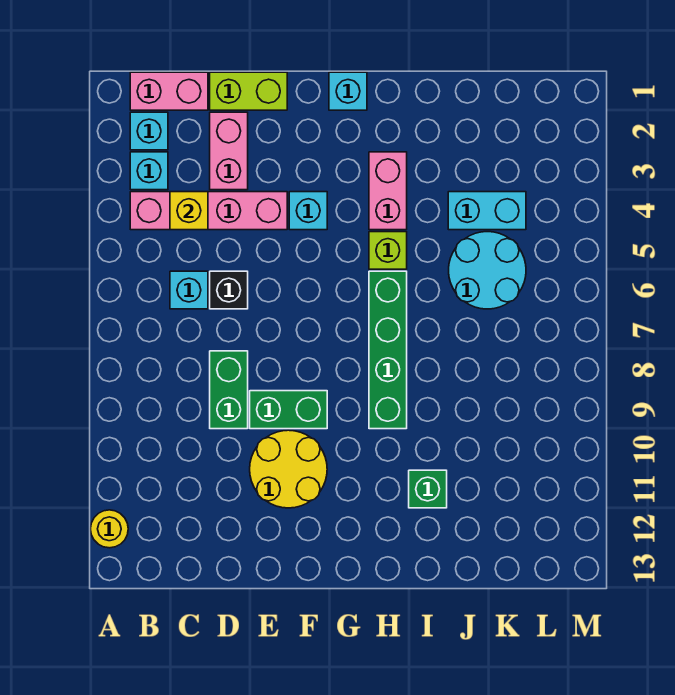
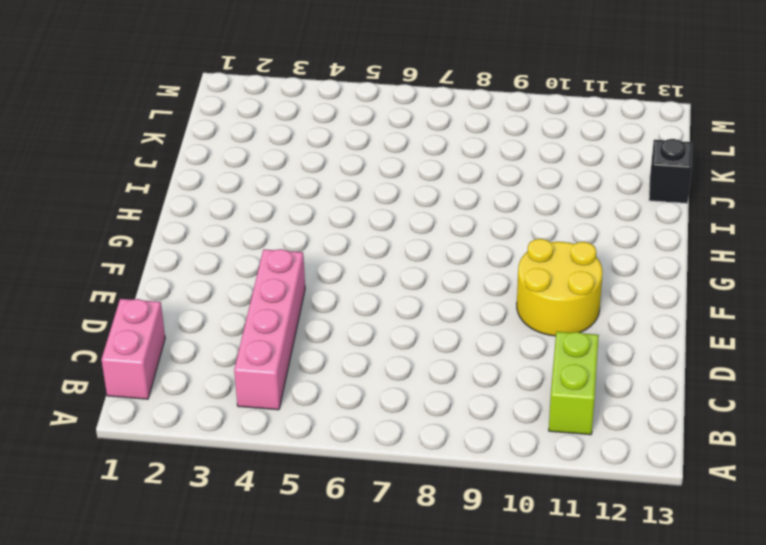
lime brick B11:C11 level 1 -> lime brick D1:E1 level 1
black brick J13 level 1 -> black brick D6 level 1
none -> yellow round brick A12 level 1
none -> cyan brick B2 level 1
none -> cyan brick B3 level 1

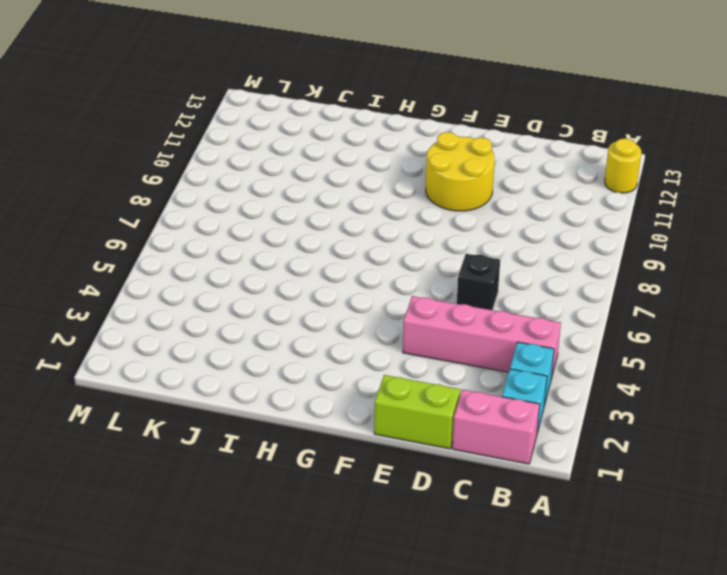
none -> cyan brick C6 level 1
none -> pink brick D2:D3 level 1
none -> green brick D8:D9 level 1

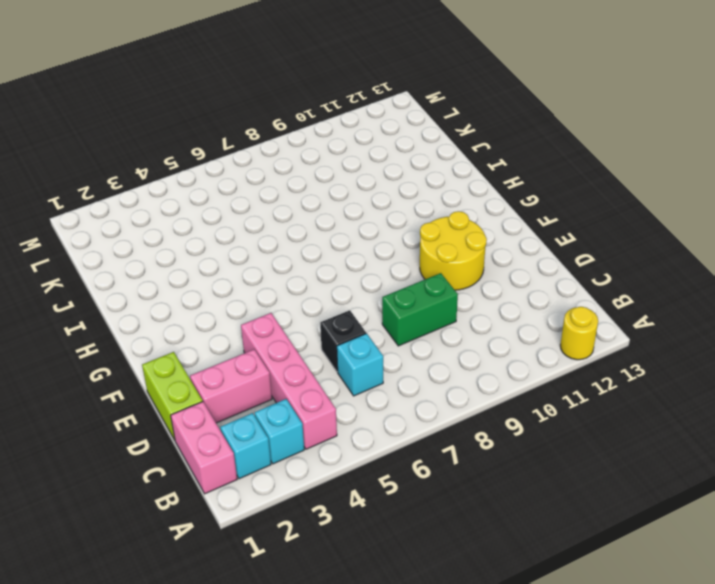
none -> green brick E9:F9 level 1
none -> cyan brick F4 level 1
none -> cyan brick G1 level 1

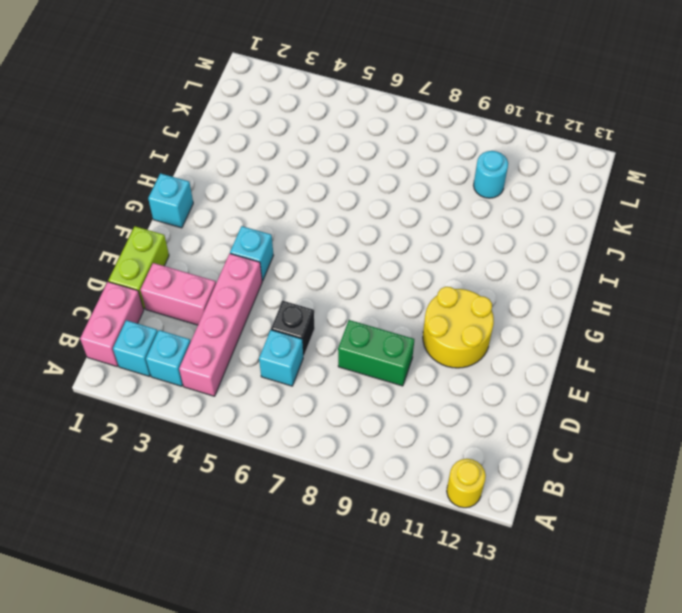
cyan round brick K10 level 1 -> none
none -> green brick E9:F9 level 1
none -> pink brick H3:H4 level 1
none -> lime brick H5 level 1

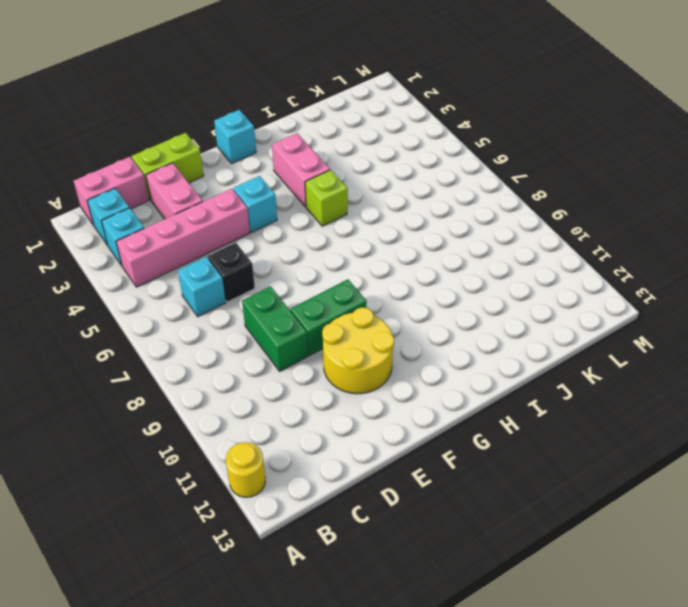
none -> green brick H6:H9 level 1
none -> green brick I11 level 1
none -> cyan brick J4:K4 level 1

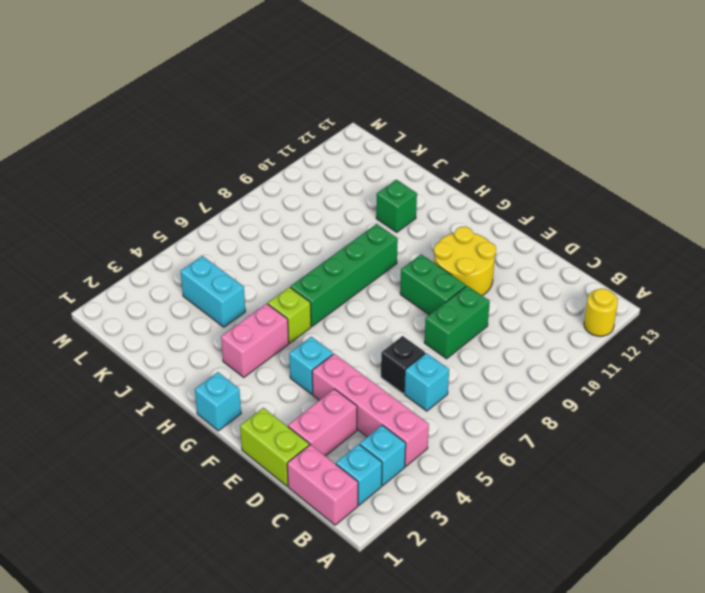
none -> cyan round brick J5:K6 level 1
none -> yellow brick C4 level 2

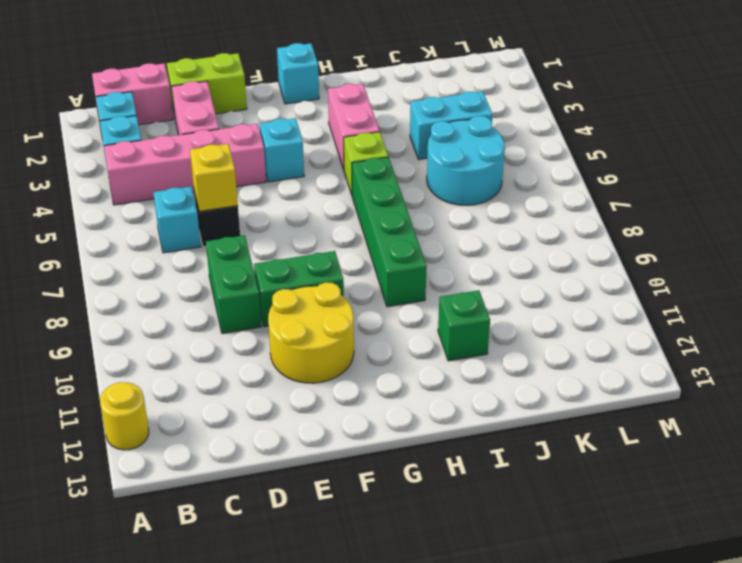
yellow brick D6 level 2 -> yellow brick C4 level 2

